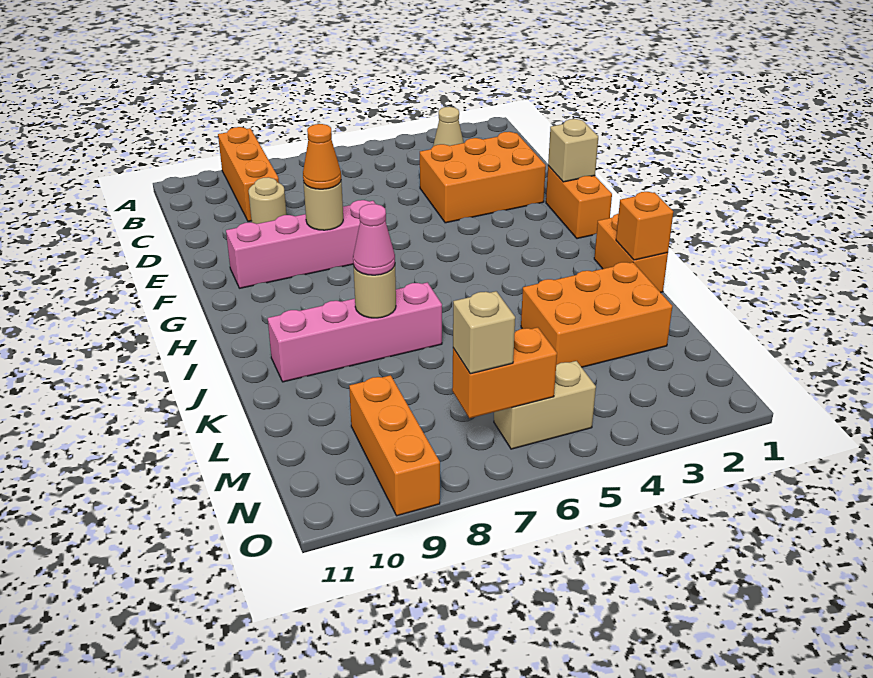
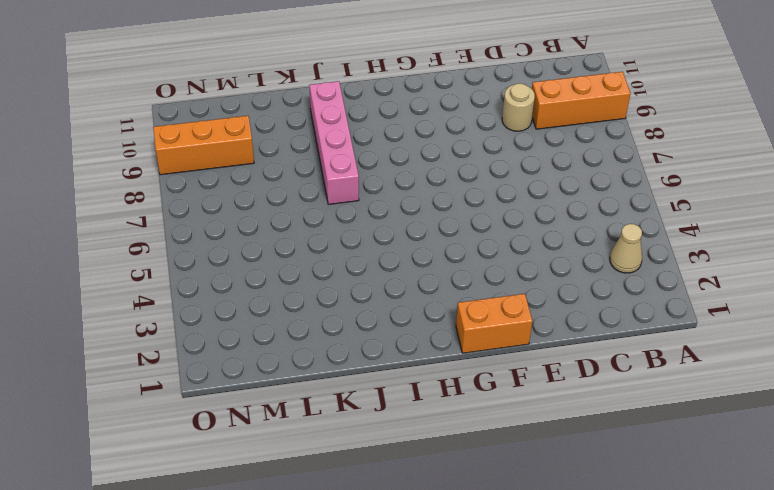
none -> orange brick D2:E4 level 1
none -> pink brick F7:F10 level 1
none -> orange brick I1:J1 level 1

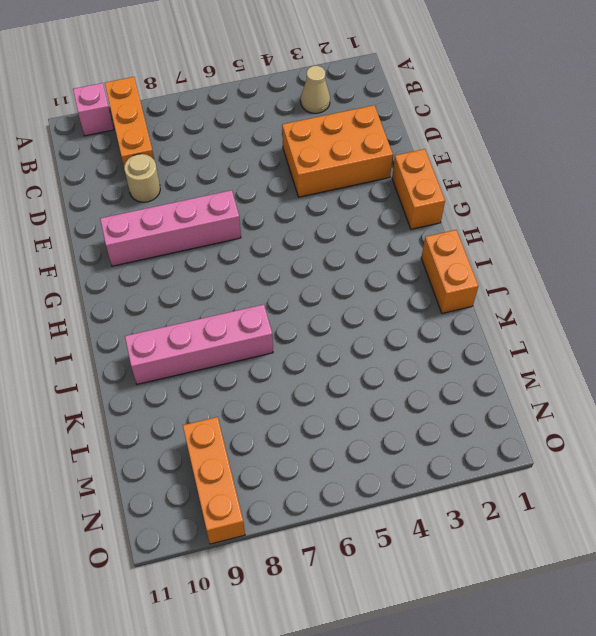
pink brick A10 level 1 -> none
none -> orange brick K2:L4 level 1
none -> tan brick N5:N6 level 1
none -> tan brick F1 level 2

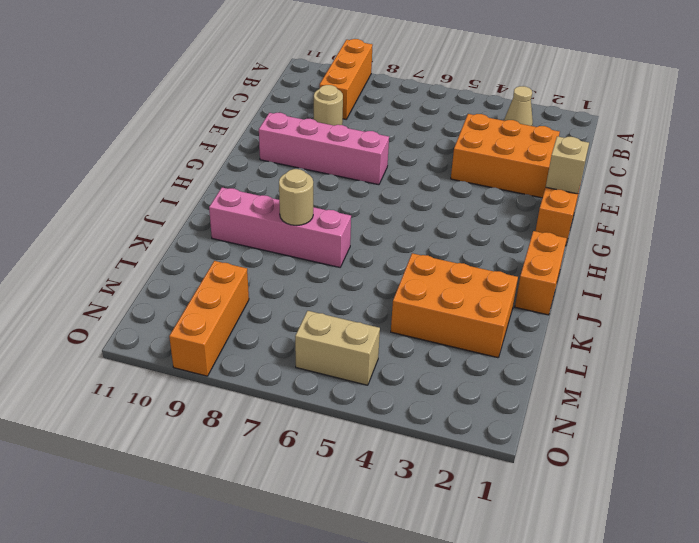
none -> tan round brick F8 level 2
none -> orange brick J1 level 2
none -> orange brick N6:N7 level 2

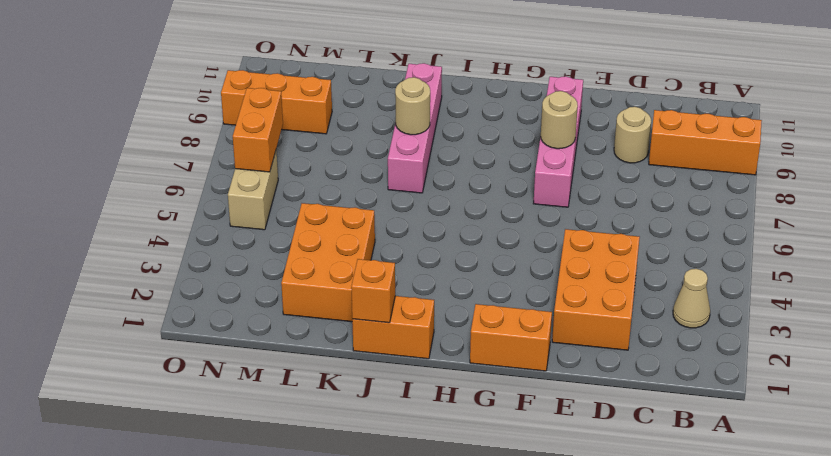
none -> tan brick F1 level 2
none -> orange cone F8 level 3
none -> pink cone J8 level 3

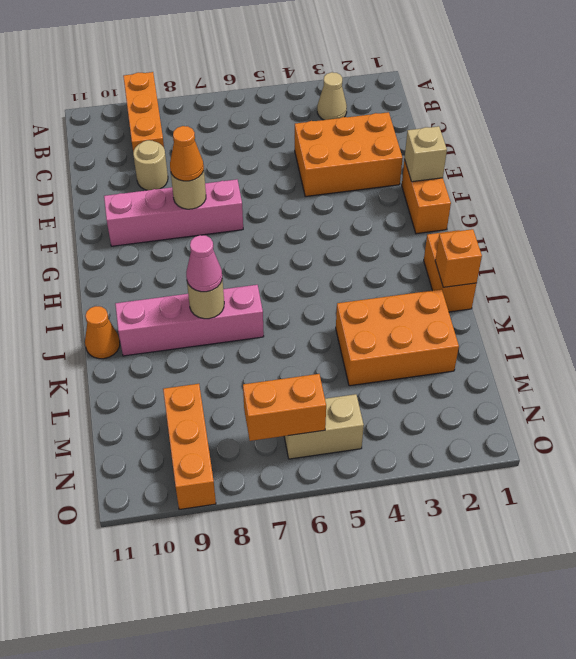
orange cone J11 level 1 -> none
none -> tan brick N7 level 3

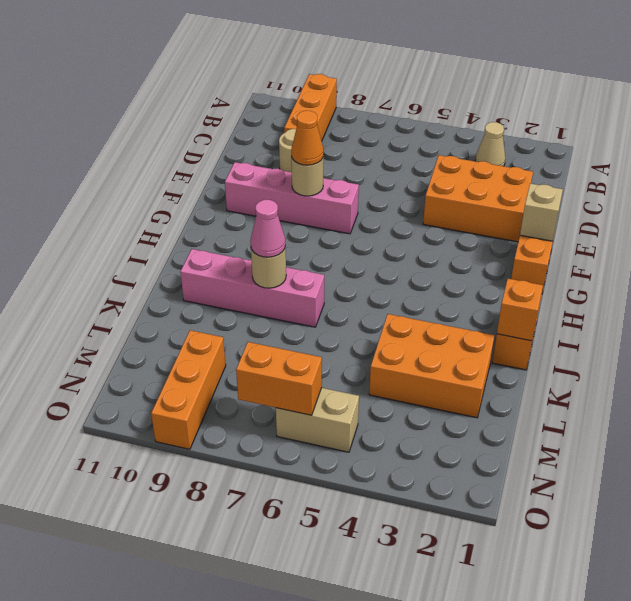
none -> tan brick N7 level 3

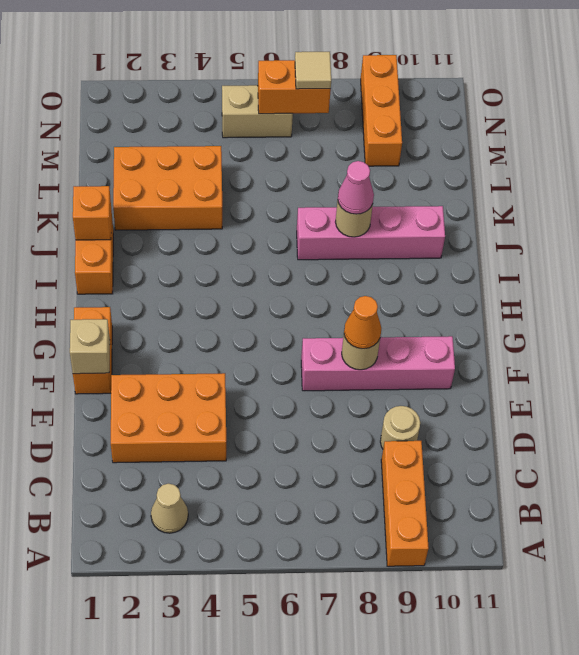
tan tile N7 level 3 -> tan brick N7 level 3

